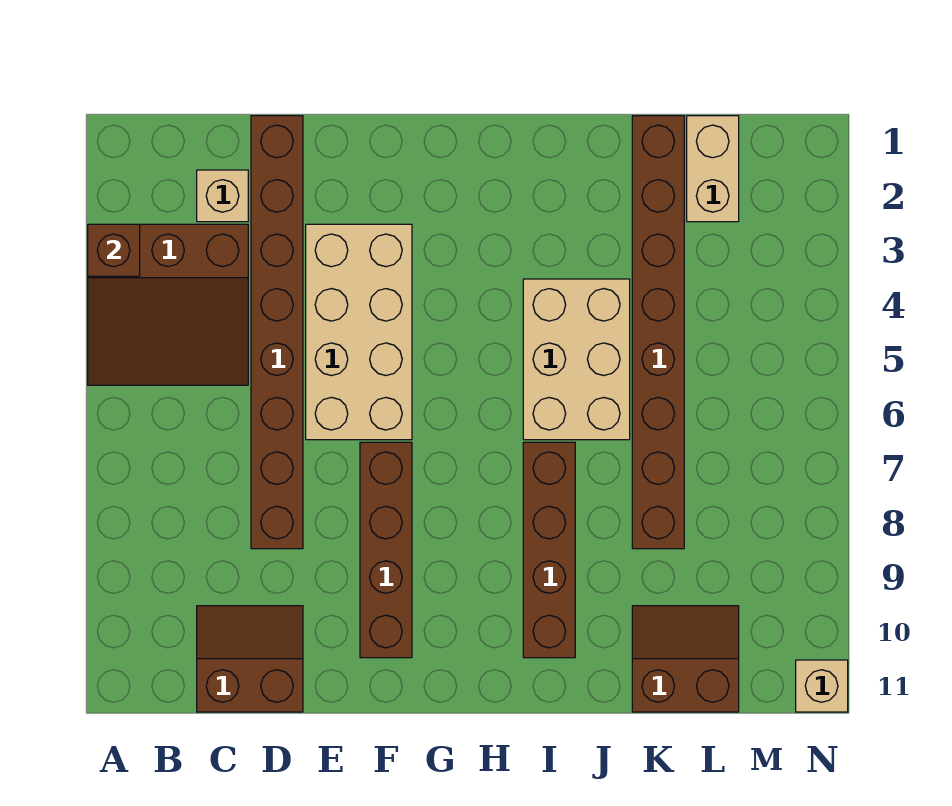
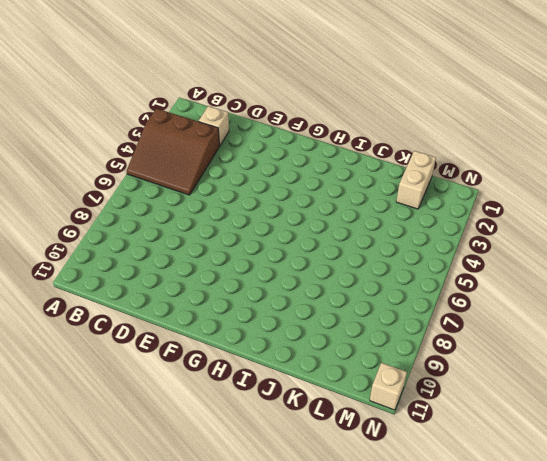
none -> brown slope C10:D11 level 1 top 11
none -> brown brick D1:D8 level 1
none -> tan brick E3:F6 level 1

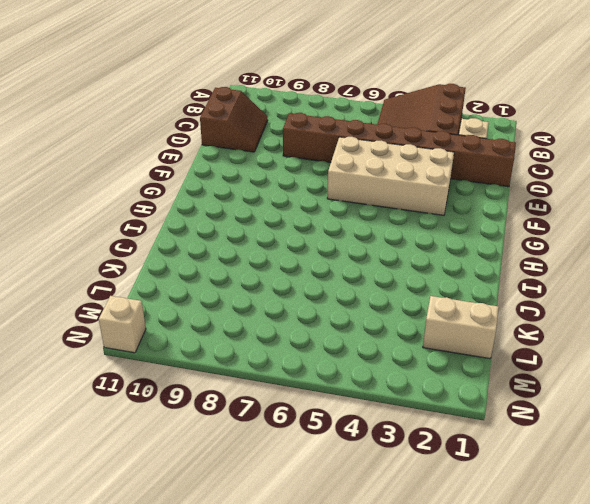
none -> brown brick F7:F10 level 1
none -> tan brick I4:J6 level 1
none -> brown brick I7:I10 level 1

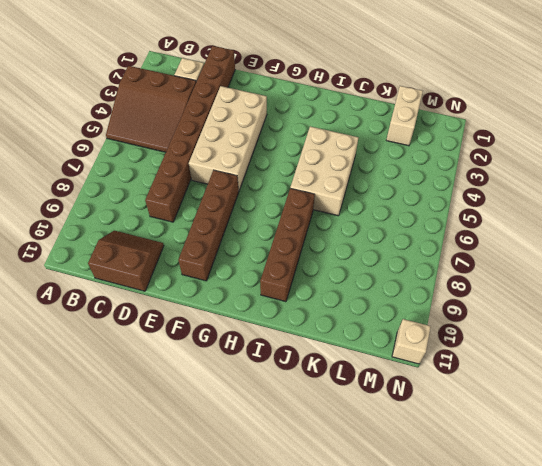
none -> brown brick K1:K8 level 1
none -> brown slope K10:L11 level 1 top 11
none -> brown brick A3 level 2

